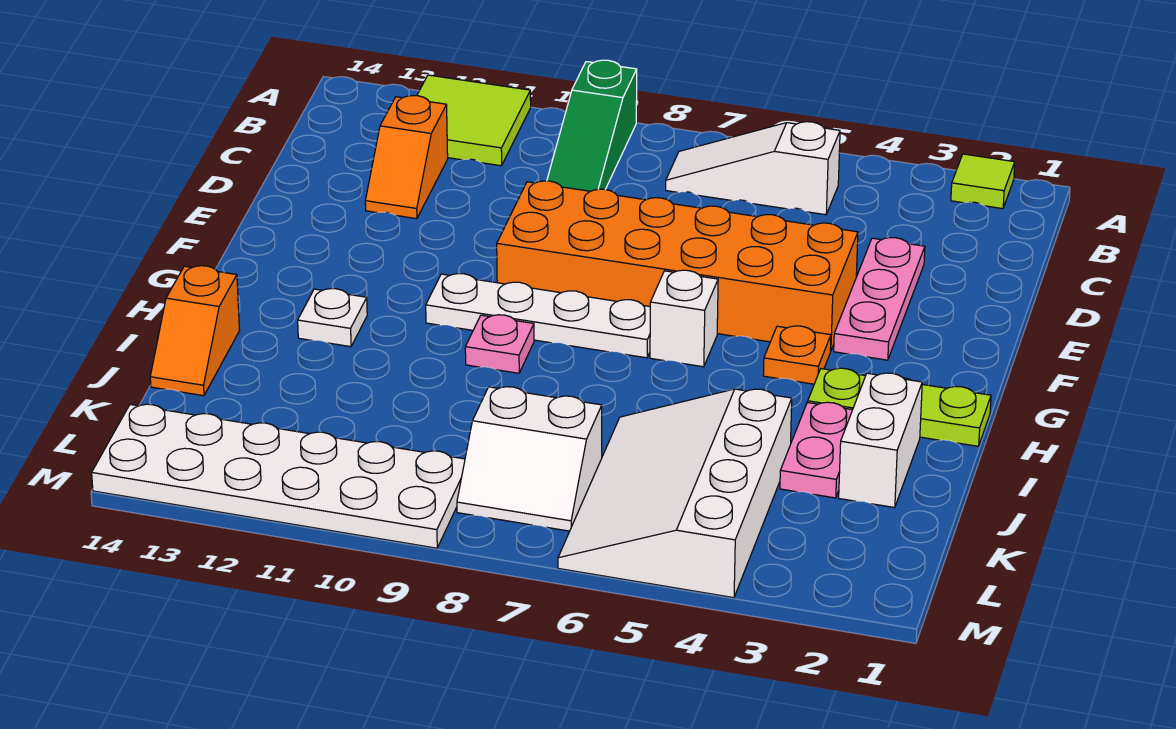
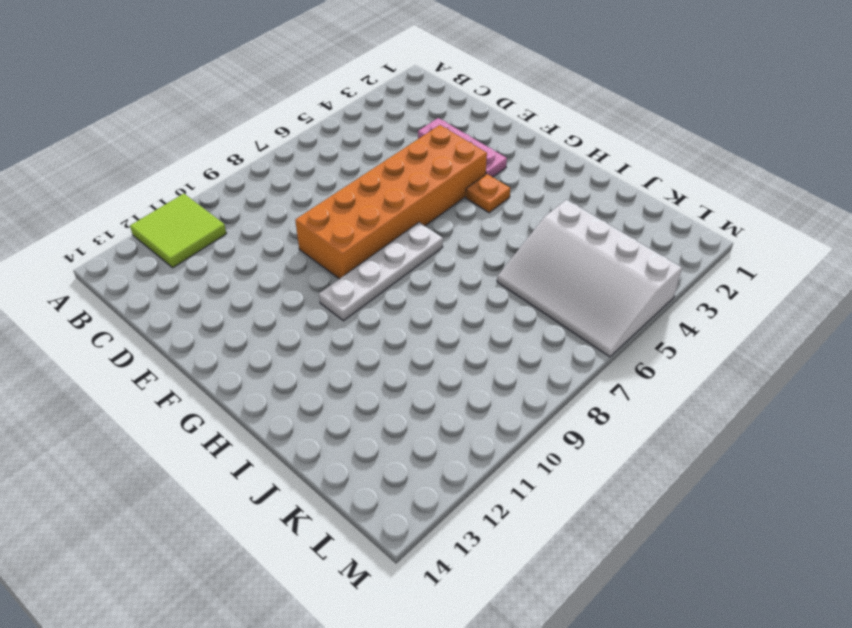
none -> lime tile A2 level 1
none -> green slope A9:C9 level 1 top A
none -> white slope B5:B7 level 1 top 5

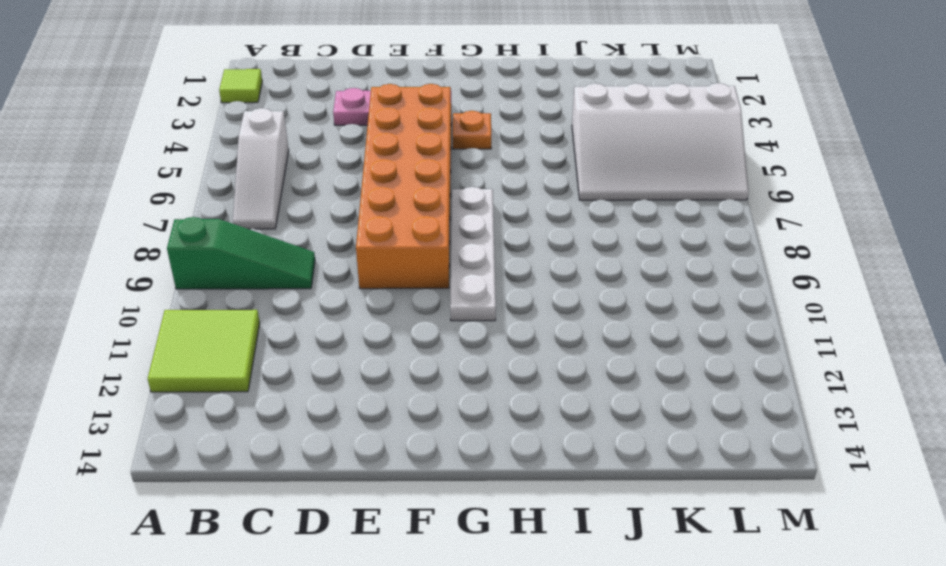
none -> orange slope C12:D12 level 1 top C
none -> white brick G6 level 1
none -> lime plate H1:H3 level 1

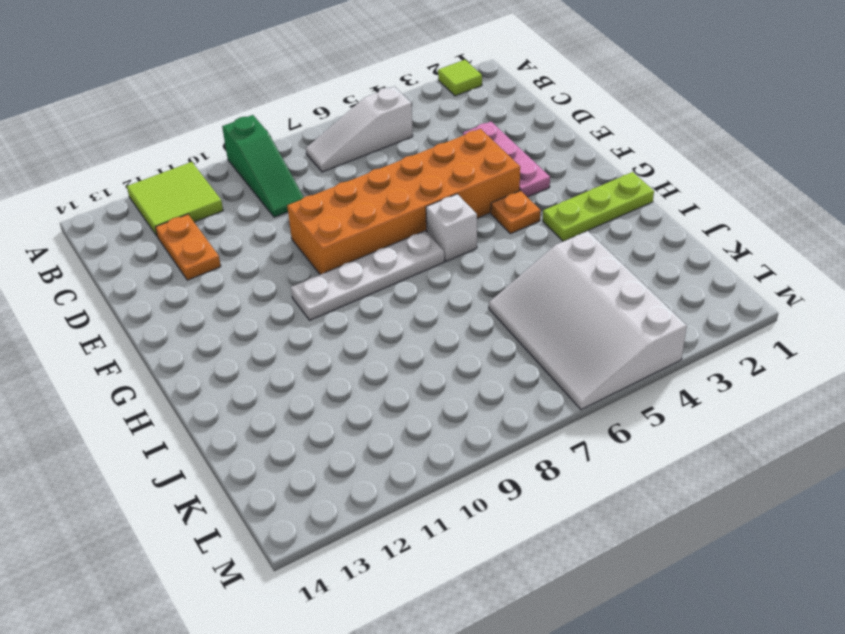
orange plate C12:D12 level 1 -> orange slope C12:D12 level 1 top C
none -> pink plate H9 level 1
none -> white plate H12 level 1
none -> white brick I2:J2 level 1

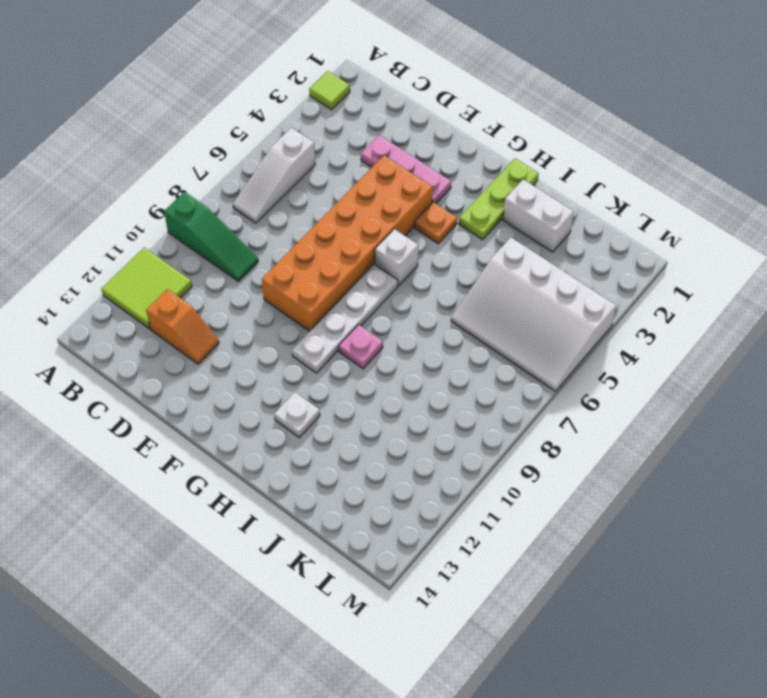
none -> pink plate I3:J3 level 1
none -> orange slope I14:J14 level 1 top I
none -> white slope K7:L8 level 1 top K

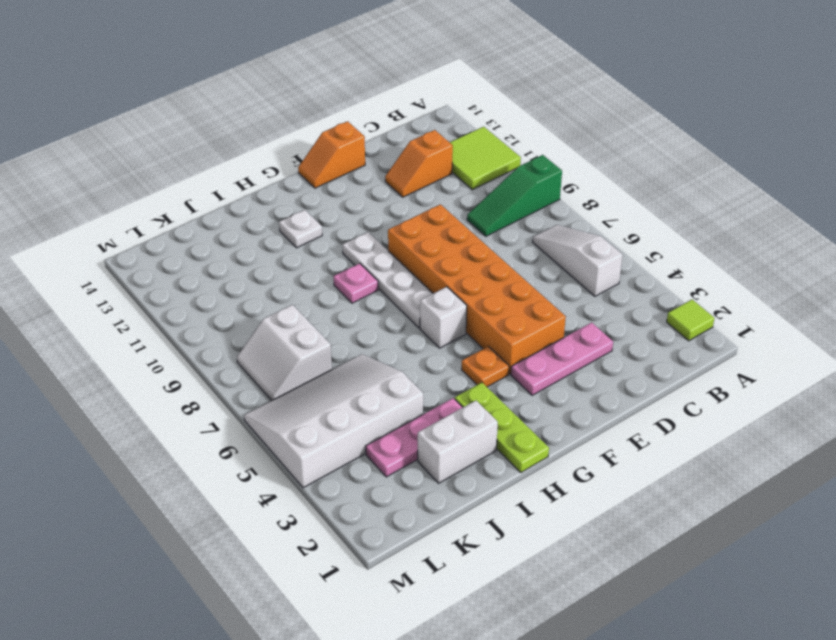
orange slope E14:F14 level 1 top E -> orange slope I14:J14 level 1 top I
pink plate I3:K3 level 1 -> pink plate I3:J3 level 1
none -> white plate L9:M14 level 1

